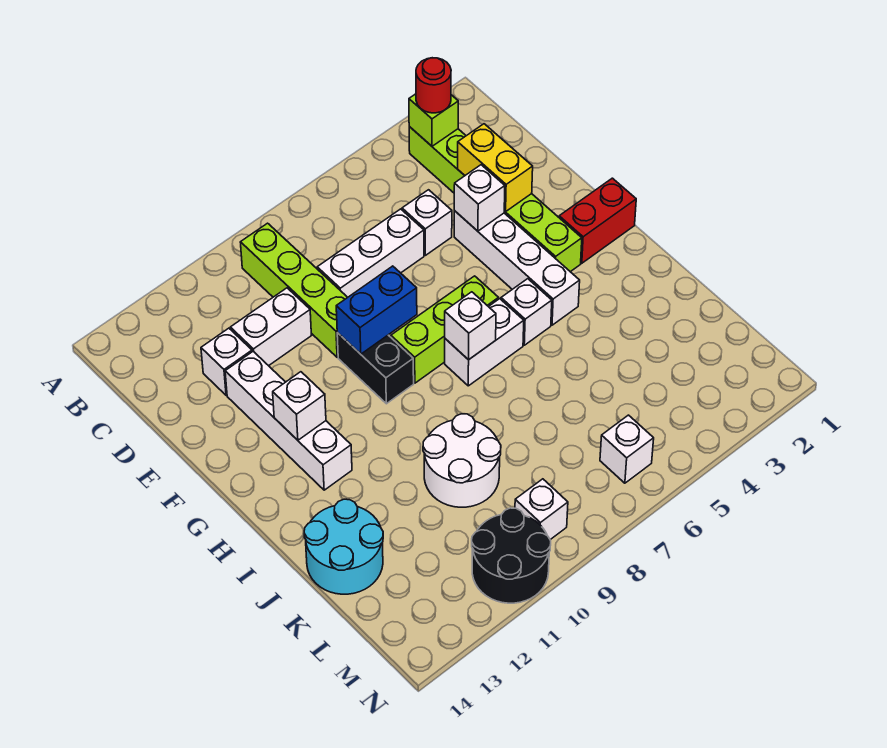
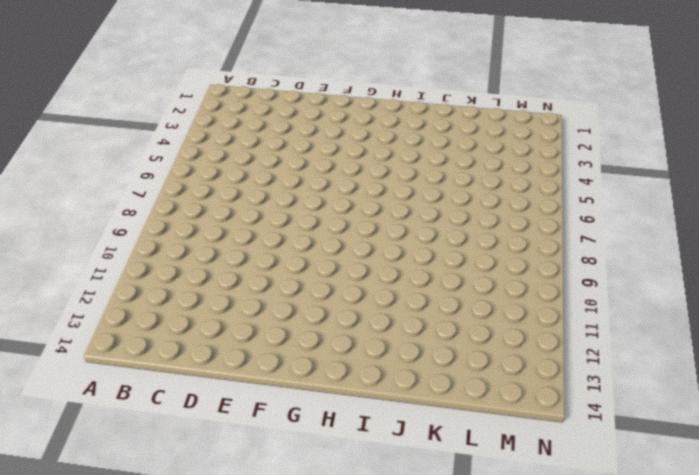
none -> lime brick B3:G3 level 1
none -> lime brick B9:E9 level 1
none -> white brick D5 level 1

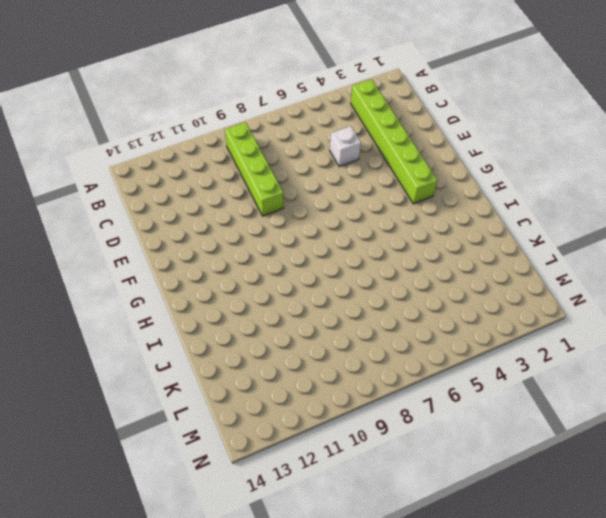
none -> white brick D6:D8 level 1
none -> white brick D10:D11 level 1
none -> white brick D12 level 1

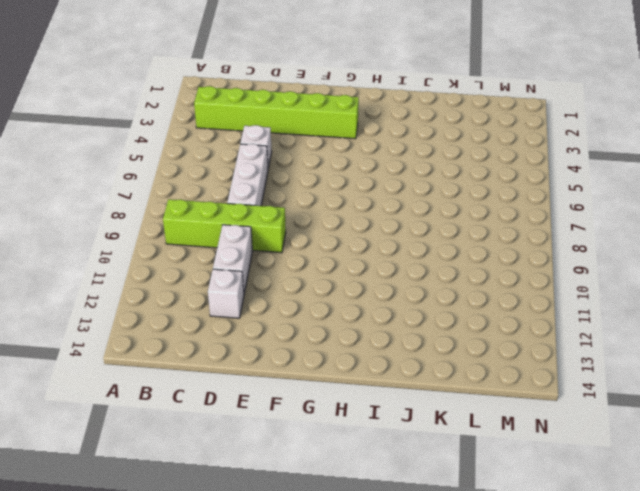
none -> white brick E4:H4 level 1
none -> white brick E12:H12 level 1
none -> black brick F9:G9 level 1

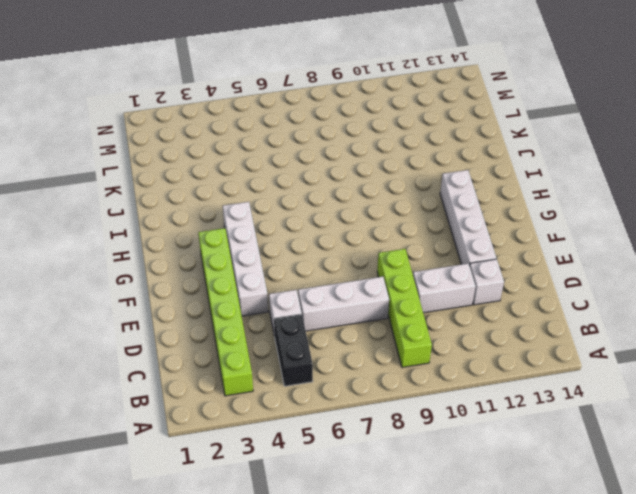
black brick B5:C5 level 1 -> black brick F9:G9 level 1
none -> red brick G1:G2 level 1
none -> lime brick G6:G8 level 1
none -> white brick H5 level 1

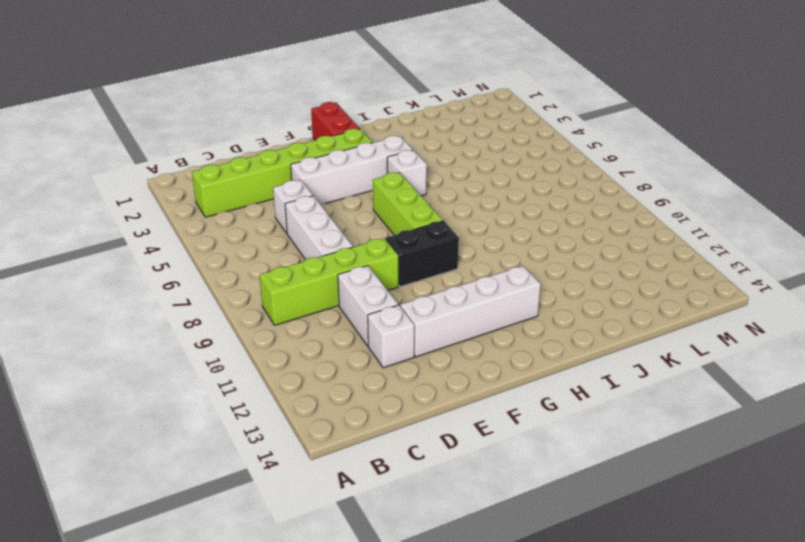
none -> white brick H6:H7 level 1
none -> white round brick J9:K10 level 1
none -> cyan round brick J13:K14 level 1

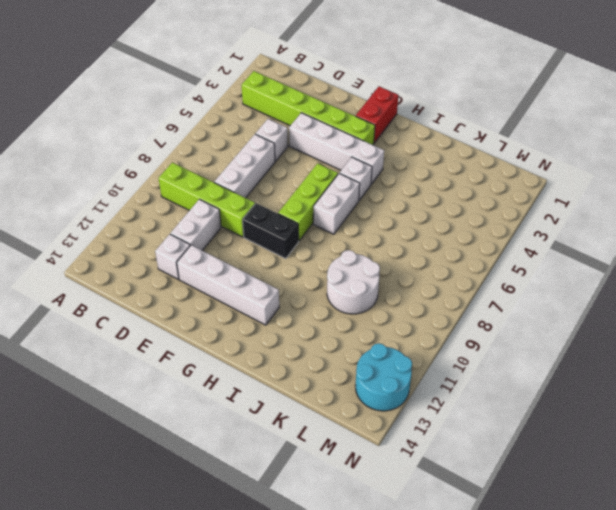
cyan round brick M12:N13 level 1 -> cyan round brick J13:K14 level 1
none -> white brick M6 level 1
none -> white brick M9 level 1
none -> black round brick M10:N11 level 1

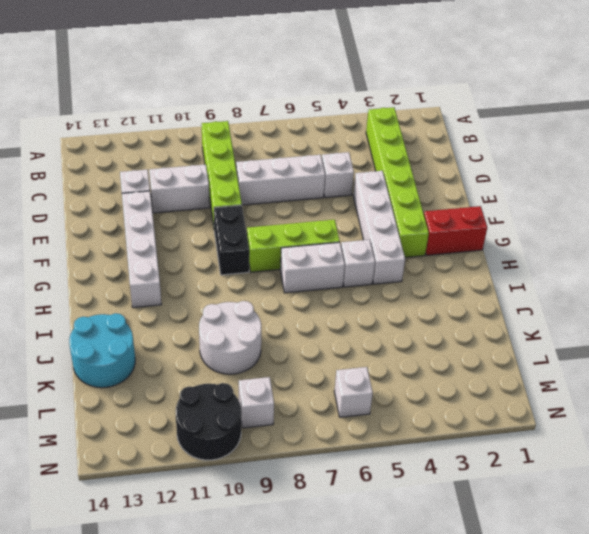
none -> lime brick B3 level 2
none -> yellow brick D3:E3 level 2
none -> white brick E4 level 2

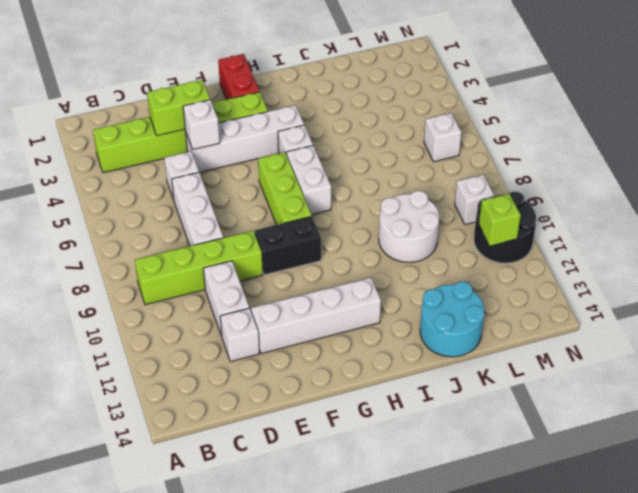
lime brick D3:E3 level 2 -> yellow brick D3:E3 level 2
lime brick M11 level 2 -> lime brick B3 level 2
none -> blue brick F8:F9 level 2
none -> white brick G12 level 2
none -> white brick H7 level 2

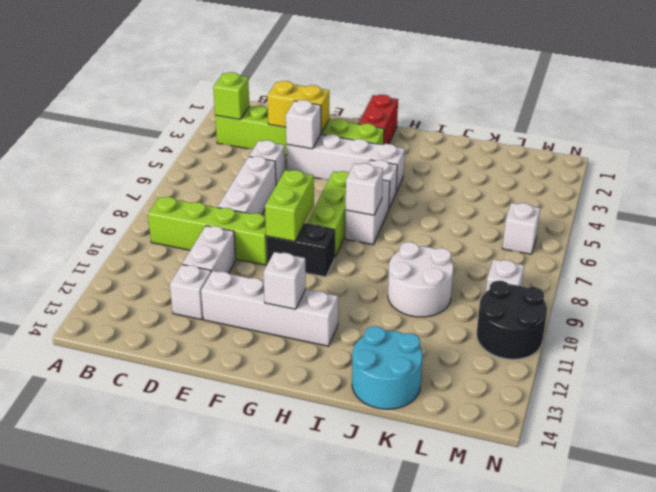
lime brick F8:F9 level 2 -> blue brick F8:F9 level 2
none -> red round brick B3 level 3

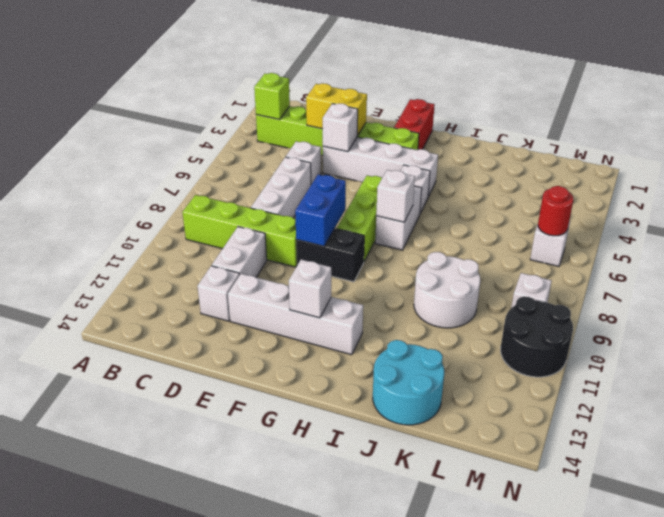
red round brick M6 level 2 -> red round brick B3 level 3

